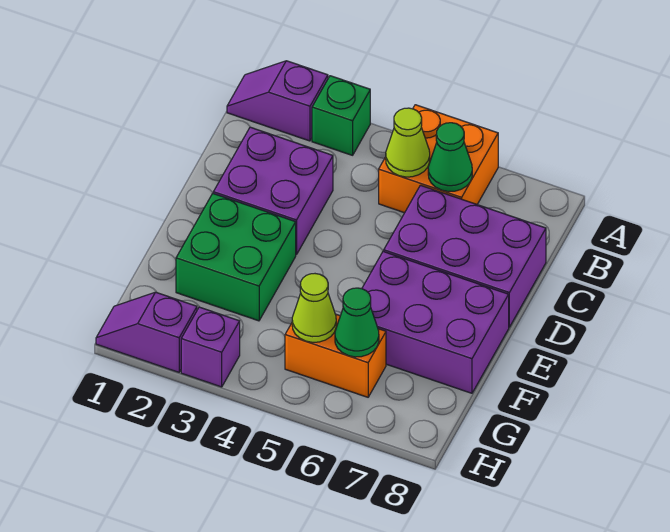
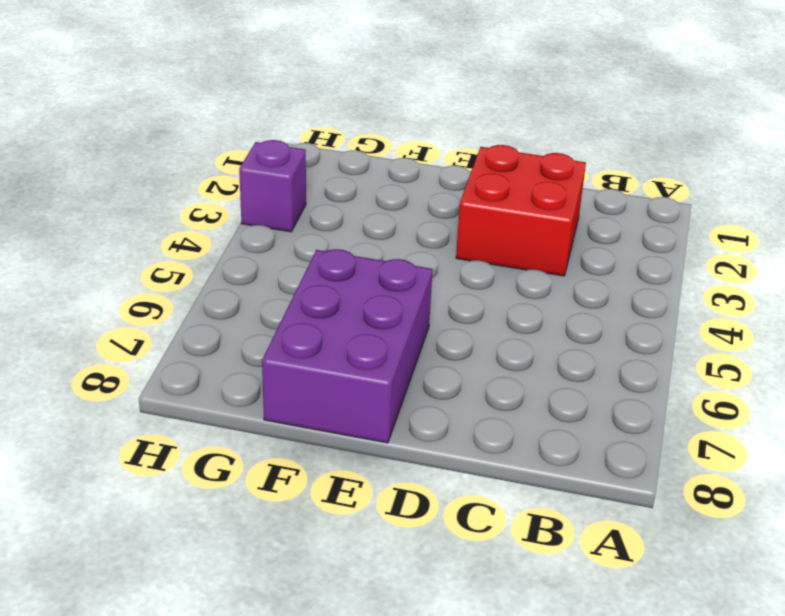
red brick C2:D3 level 1 -> purple brick C2:D3 level 1
none -> purple slope A1:A2 level 1 top 2
none -> green brick A3 level 1
none -> orange brick A5:B6 level 1

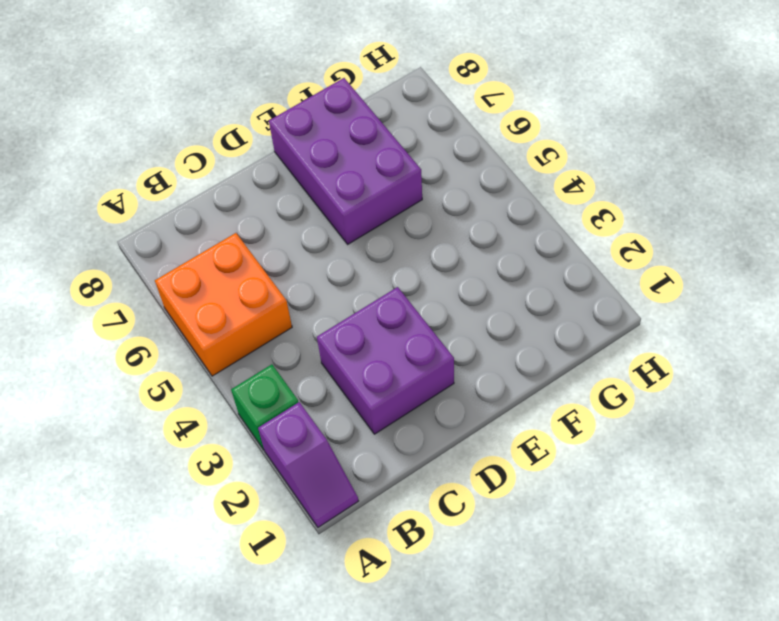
none -> purple brick C6:D8 level 1
none -> green brick E2:F3 level 1
none -> orange brick G5:G6 level 1

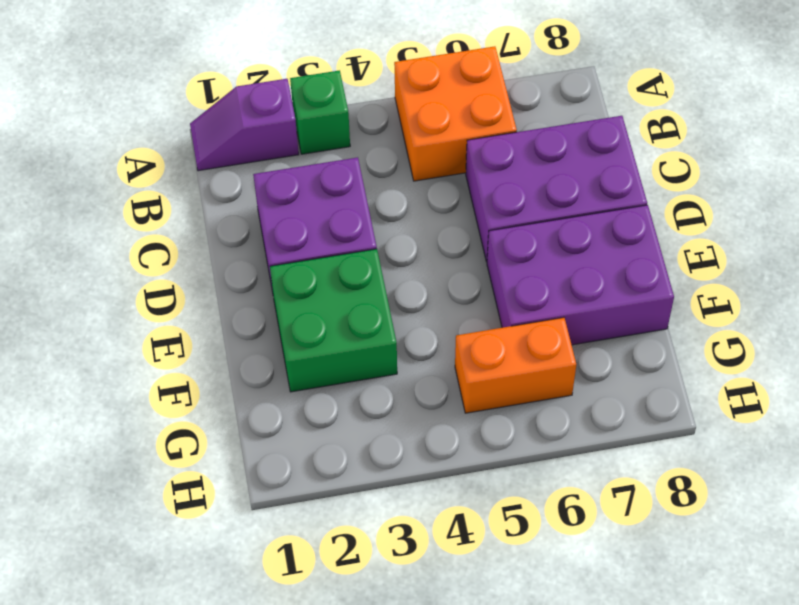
none -> purple slope H1:H2 level 1 top 2
none -> purple brick H3 level 1
none -> lime cone B5 level 2

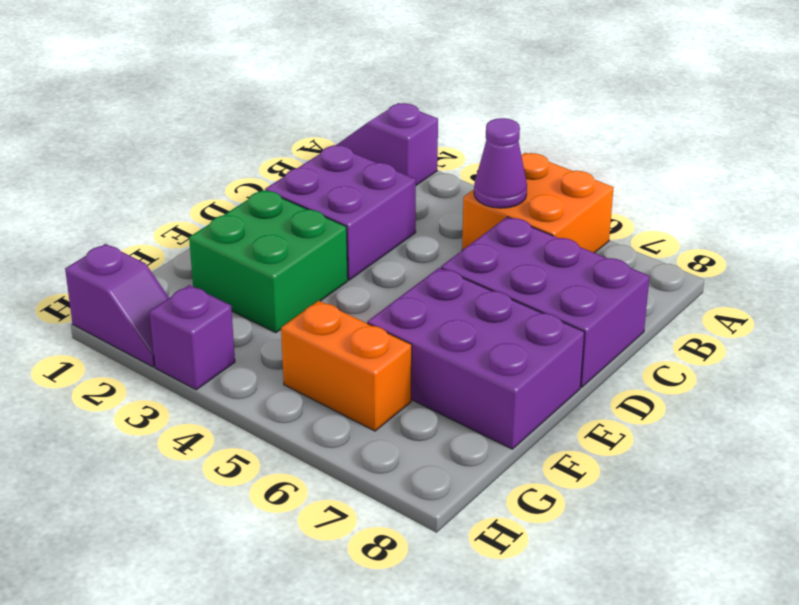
purple cone B5 level 2 -> lime cone B5 level 2
purple slope H1:H2 level 1 top 1 -> purple slope H1:H2 level 1 top 2
none -> green brick A3 level 1
none -> green cone B6 level 2
none -> lime cone G5 level 2

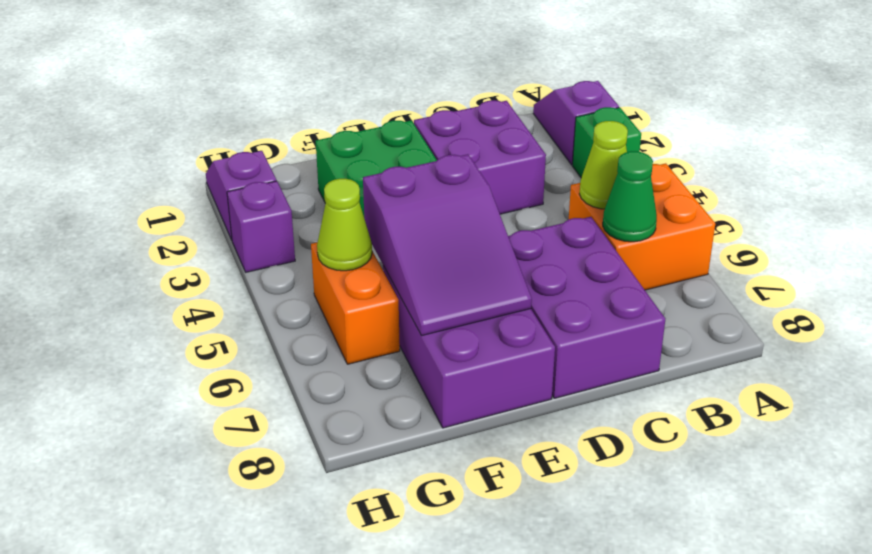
purple slope E5:F7 level 2 top 5 -> none
none -> green cone G6 level 2

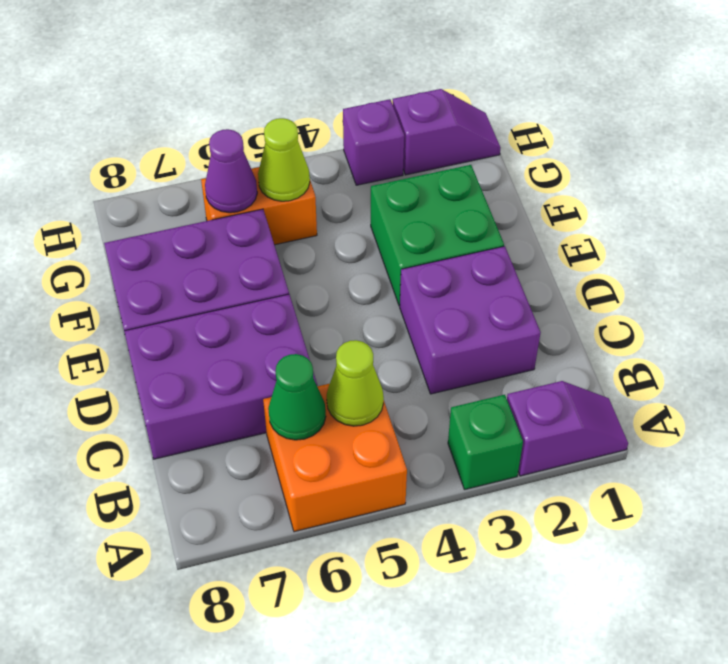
purple cone G6 level 2 -> green cone G6 level 2

